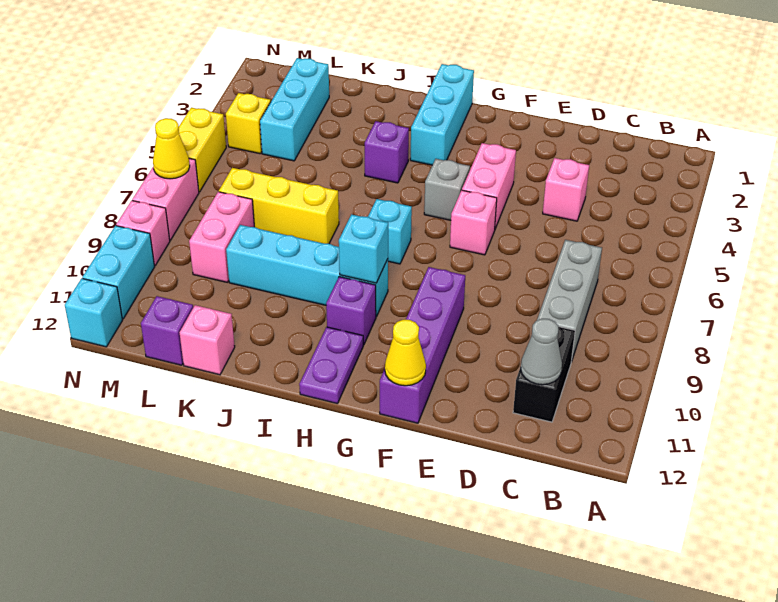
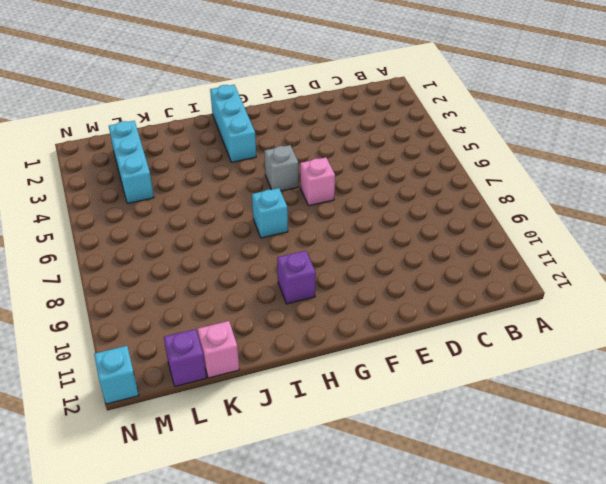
none -> grey brick C7:C9 level 1
none -> black brick C10:C11 level 1
none -> pink brick D4 level 1

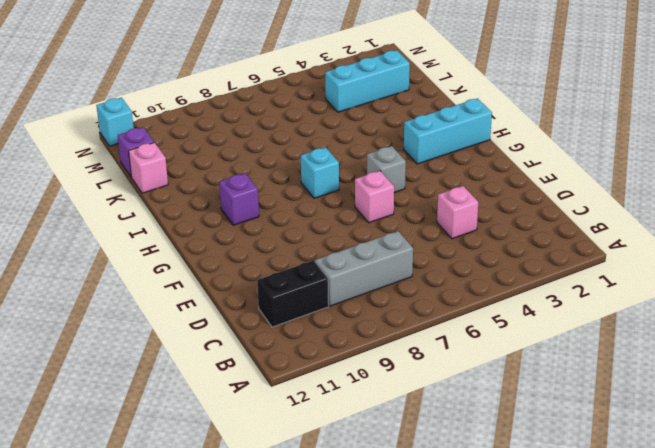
none -> pink brick F4:F5 level 1
none -> purple brick F9:F12 level 1
none -> cyan brick H9:K9 level 1

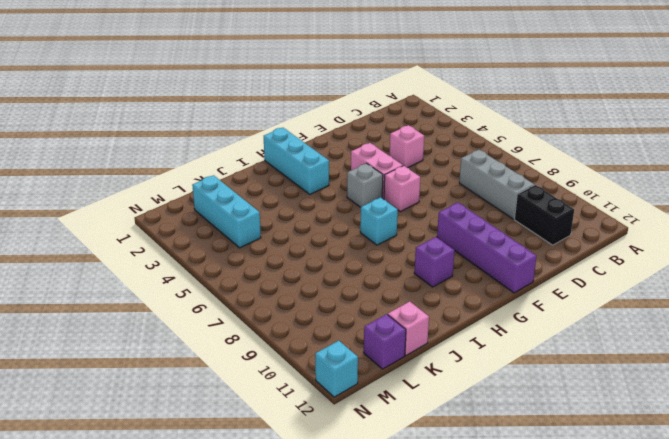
none -> cyan brick H9:K9 level 1
none -> purple plate H11:H12 level 1
none -> purple brick I4 level 1

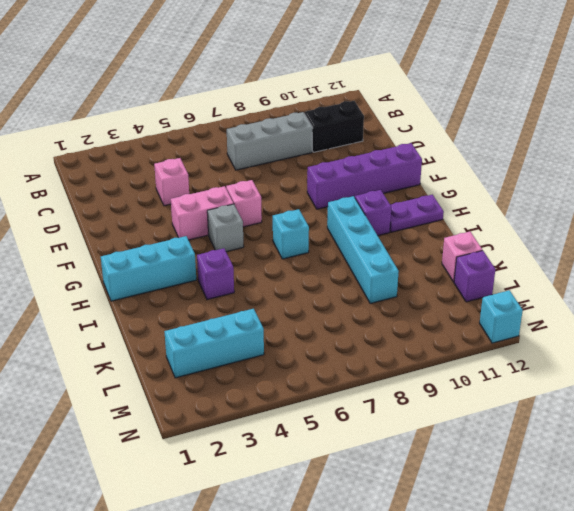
none -> yellow brick J7:L7 level 1
none -> pink brick L8:L9 level 1
none -> yellow brick M4 level 1

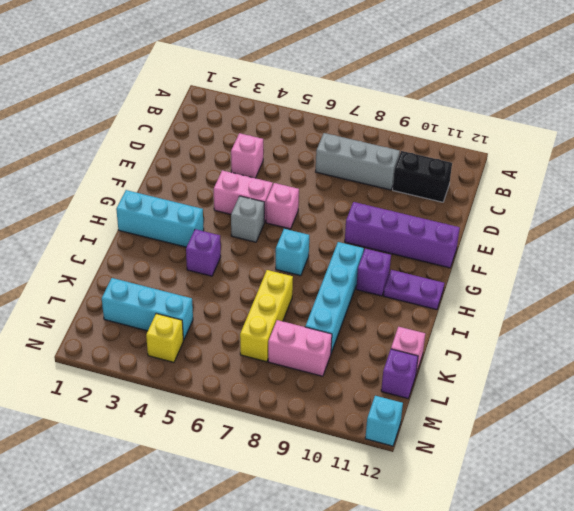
none -> yellow brick N5:N6 level 1
none -> pink brick N7:N8 level 1
none -> pink brick N9 level 1

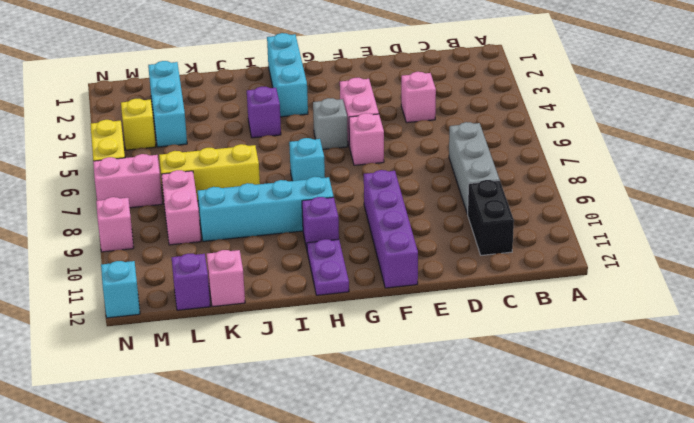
pink brick M7:N7 level 1 -> pink brick N7:N8 level 1
none -> cyan brick N10:N11 level 1
none -> grey cone C11 level 2
none -> yellow cone F12 level 2

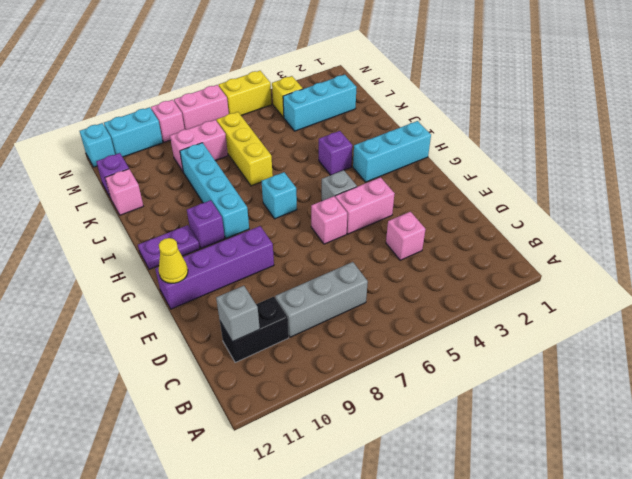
grey brick C11 level 2 -> grey cone C11 level 2
none -> cyan brick H9 level 2
none -> yellow cone N7 level 2

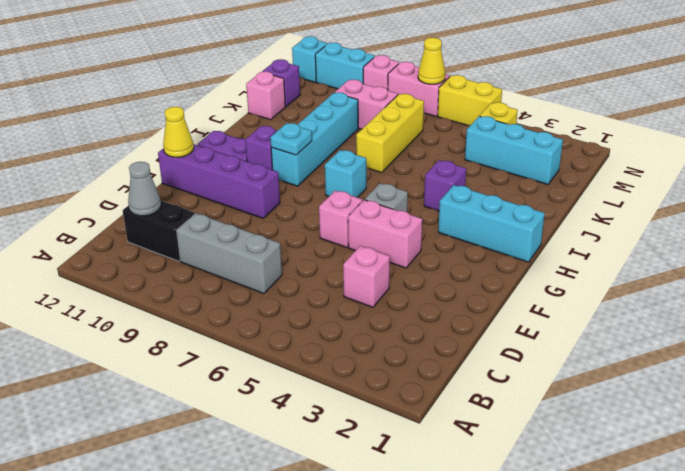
cyan plate H9 level 2 -> cyan brick H9 level 2

